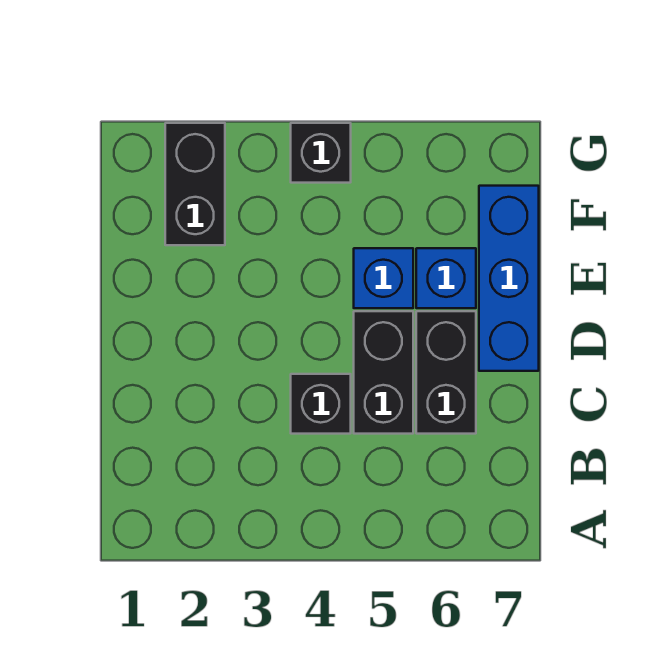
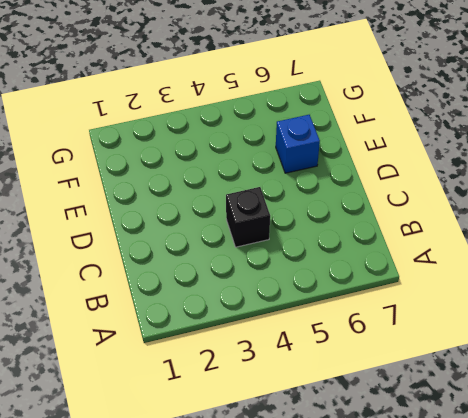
none -> black brick C5:D5 level 1
none -> black brick C6:D6 level 1

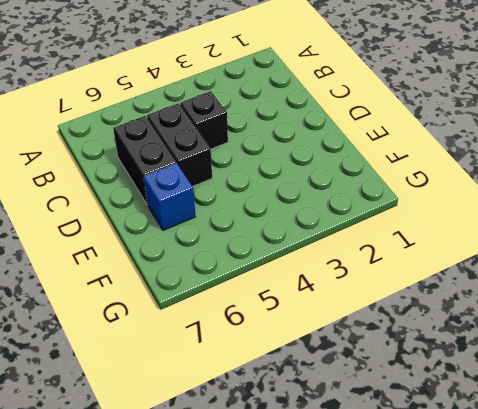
none -> blue brick D7:F7 level 1
none -> blue brick E5 level 1

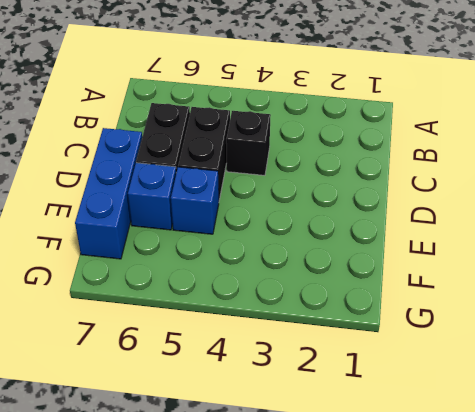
none -> black brick F2:G2 level 1
none -> black brick G4 level 1

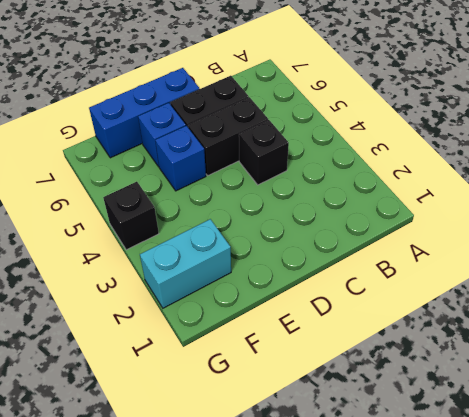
cyan brick F2:G2 level 1 -> black brick F2:G2 level 1

